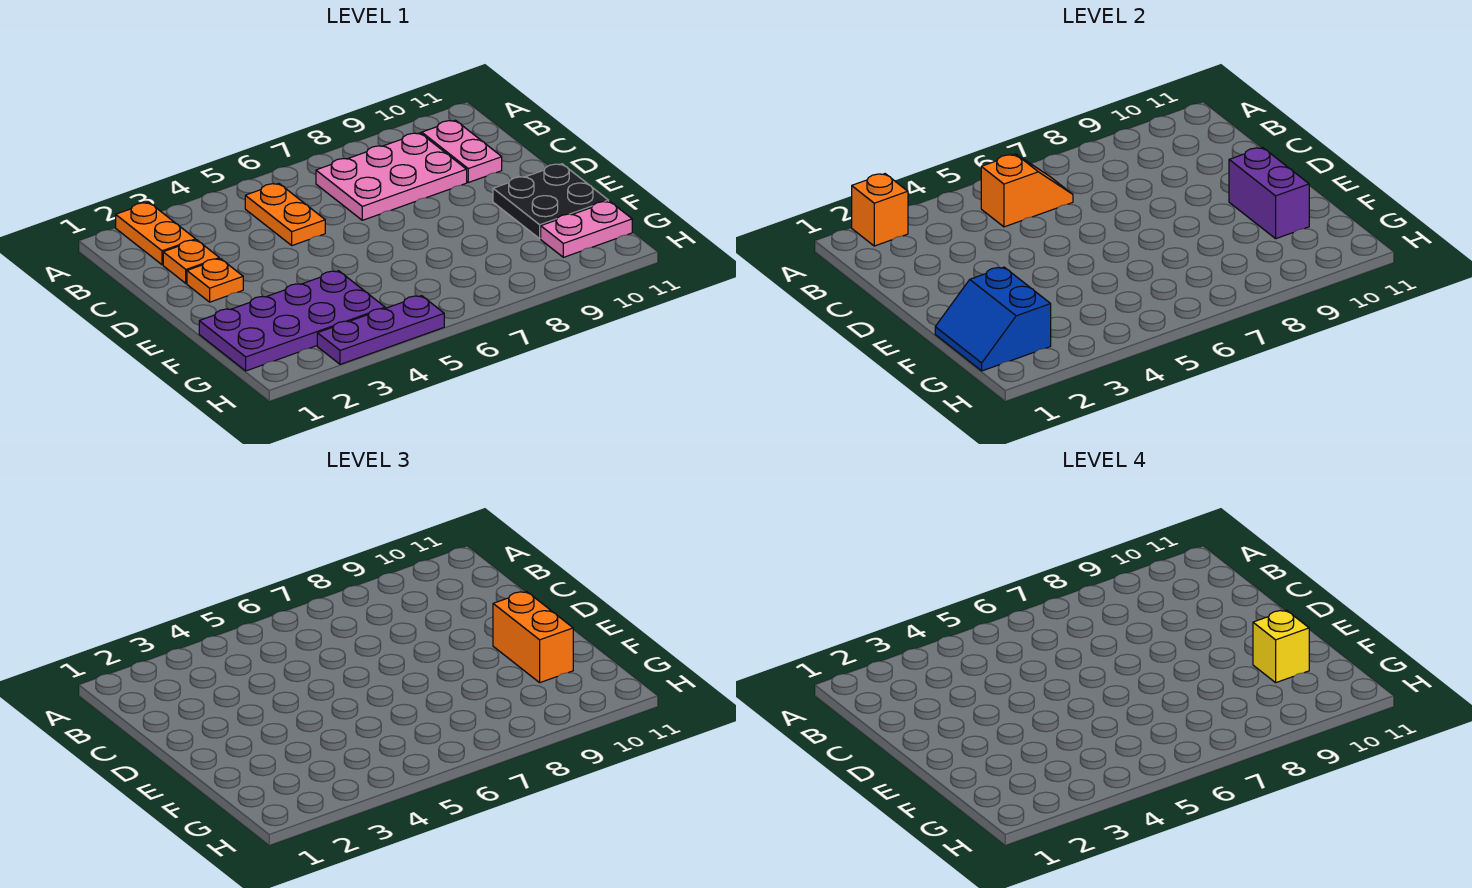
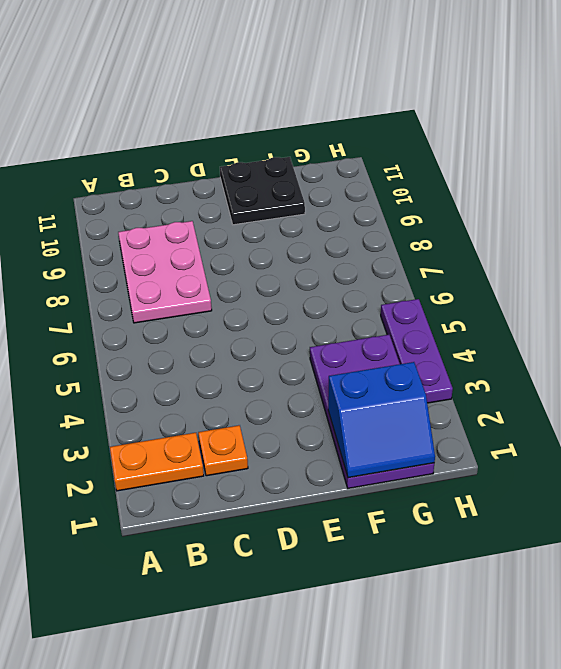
none -> orange plate B5:C5 level 1
none -> pink plate B10:C10 level 1
none -> orange plate D2 level 1

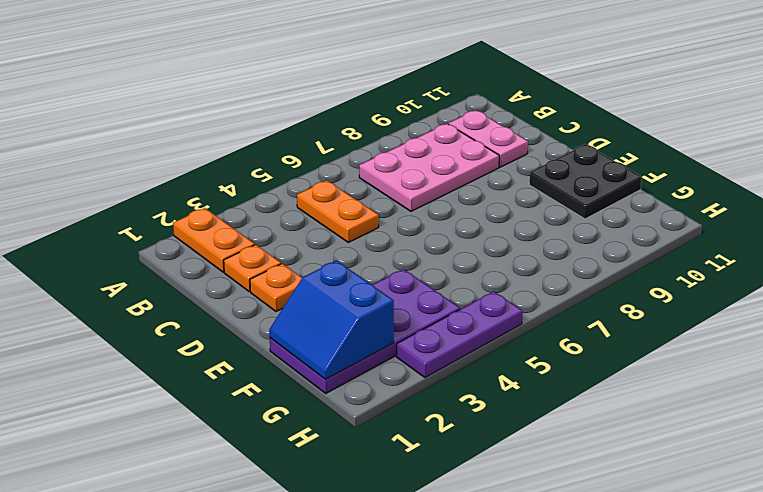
none -> pink plate G10:G11 level 1
none -> orange brick A2 level 2
none -> orange slope B5:B6 level 2 top 5

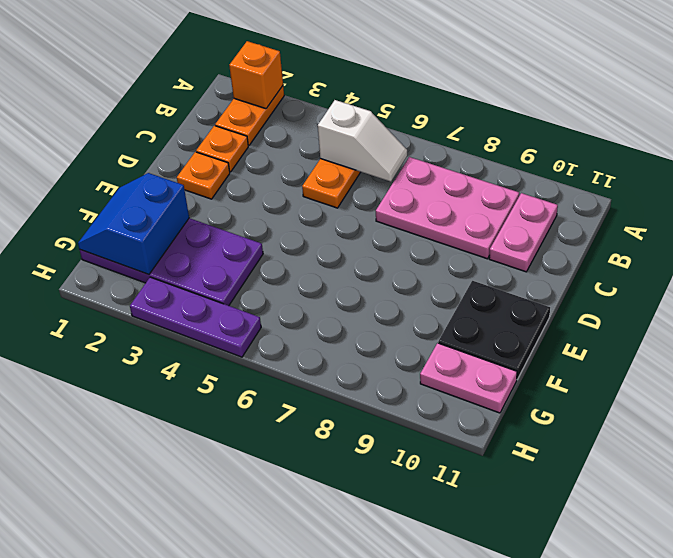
white slope B5:B6 level 2 top 5 -> orange slope B5:B6 level 2 top 5
none -> purple brick E10:F10 level 2
none -> orange brick E10:F10 level 3
none -> yellow brick F10 level 4

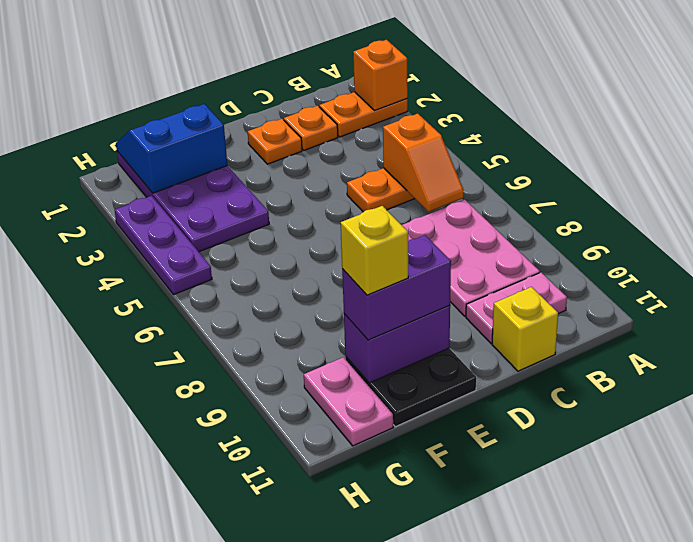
yellow brick C11 level 1 -> none
purple brick E10:F10 level 3 -> orange brick E10:F10 level 3

